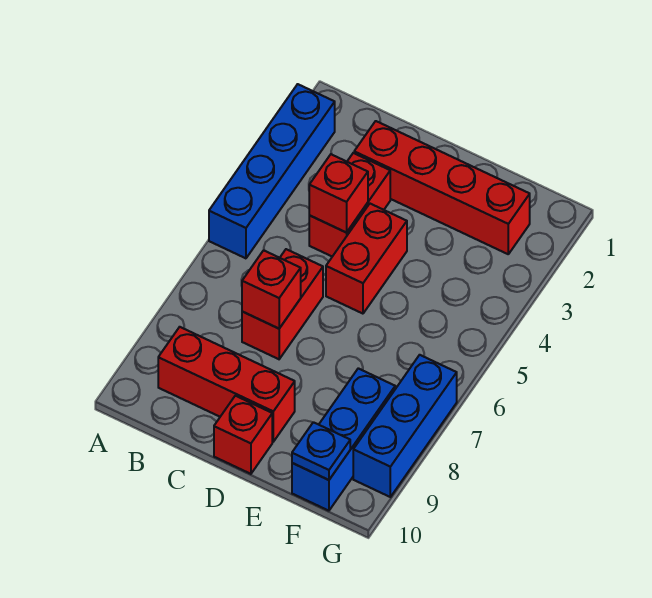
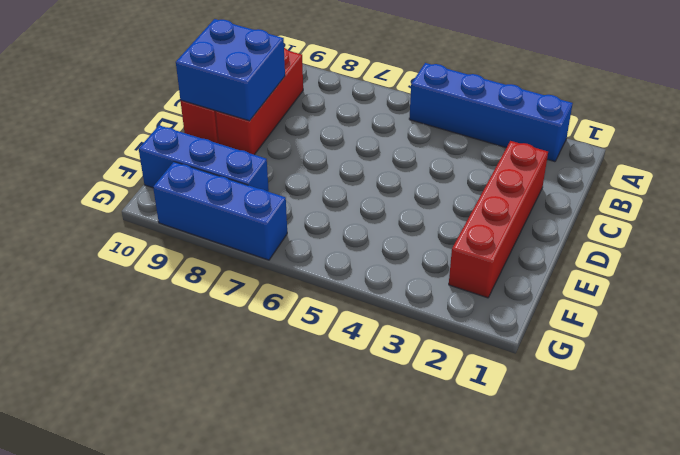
blue brick C9:D10 level 2 -> none
none -> red brick C3:C4 level 1
none -> red brick C6:C7 level 1
none -> red brick D4:D5 level 1

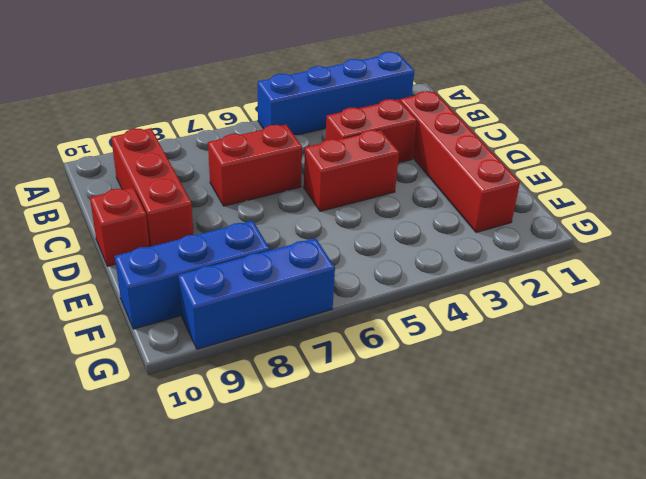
none -> red brick C4 level 2
none -> red brick C7 level 2
none -> blue plate F10 level 2

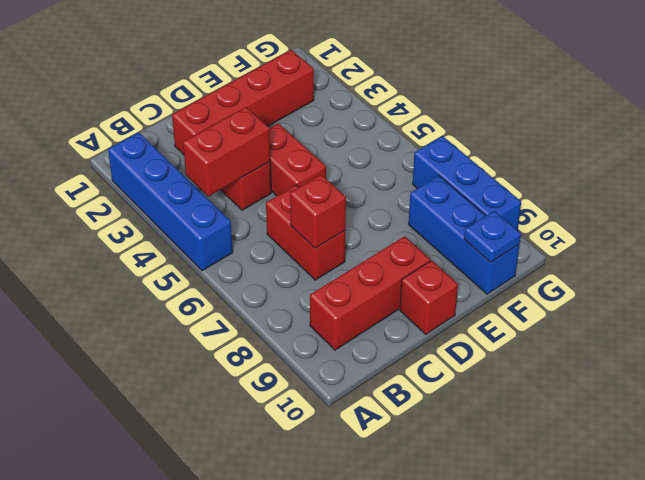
red brick B4:C4 level 2 -> red brick C4 level 2

